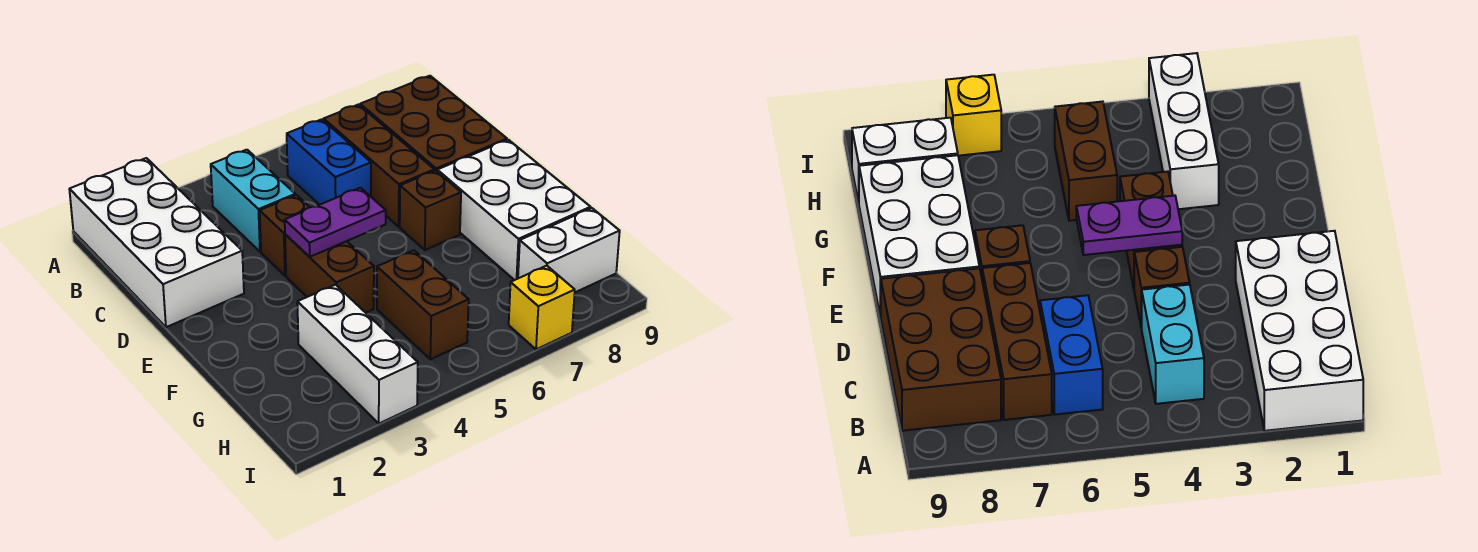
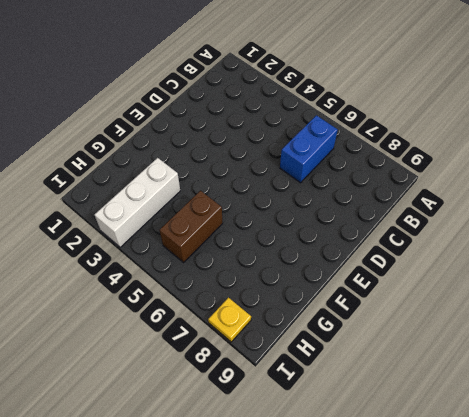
yellow plate I8 level 1 -> none
none -> white brick A1:D2 level 1
none -> cyan brick B4:C4 level 1
none -> brown brick B7:D7 level 1

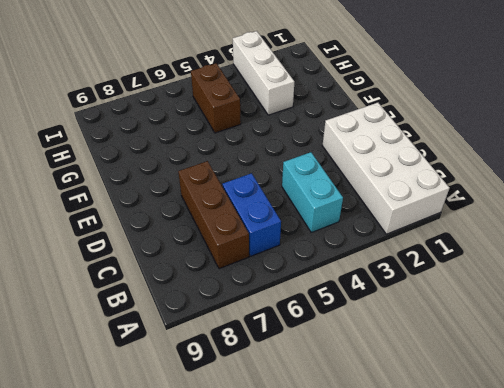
none -> brown brick B8:D9 level 1
none -> brown brick D4 level 1
none -> brown brick E4:F4 level 1

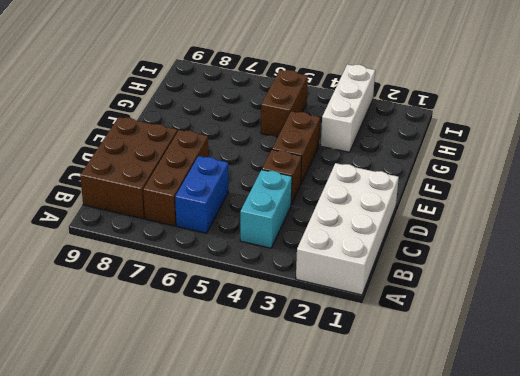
none -> brown brick E7 level 1
none -> white brick E8:G9 level 1
none -> white brick H8:H9 level 1

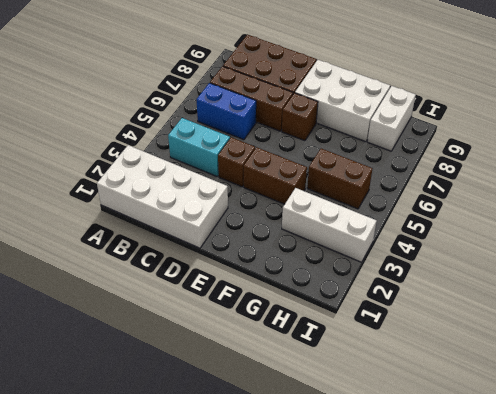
none -> yellow brick I7 level 1
none -> purple plate E4:E5 level 2

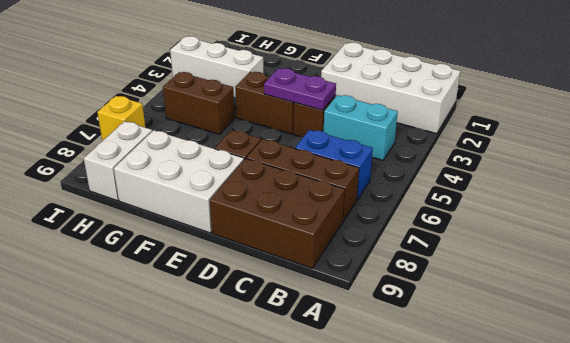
purple plate D4:E4 level 2 -> purple plate E4:E5 level 2

